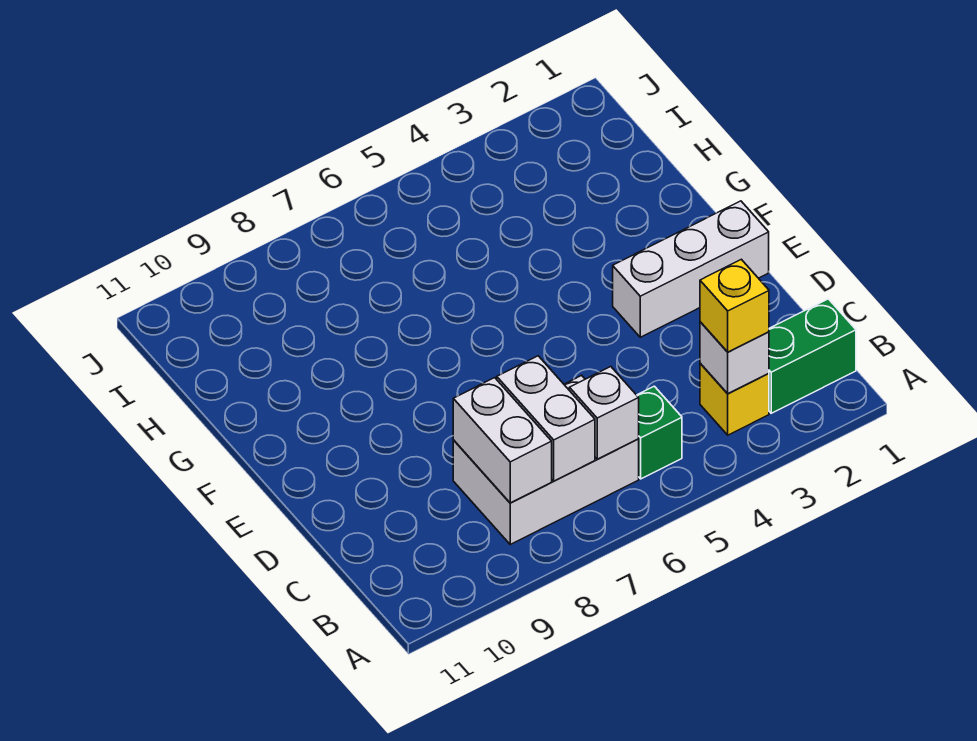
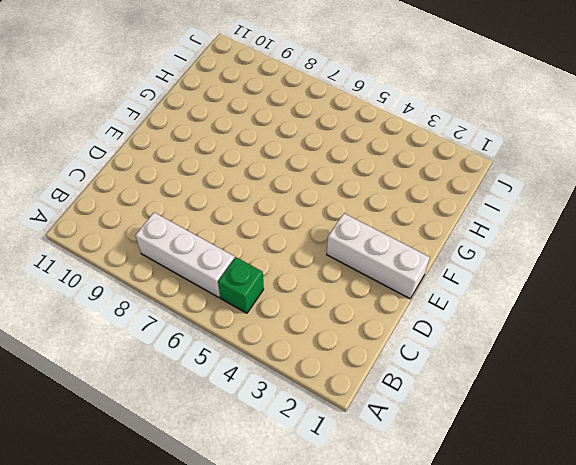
white brick B6:B8 level 1 -> white brick B6:C8 level 1
none -> green brick B1:B2 level 1
none -> yellow brick B3 level 1

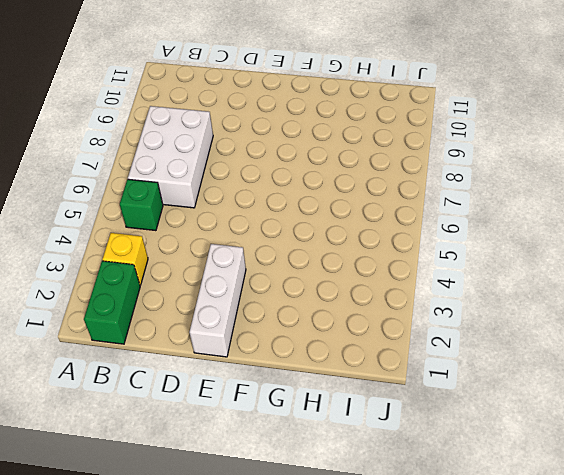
none -> white brick B3 level 2
none -> white brick B6 level 2

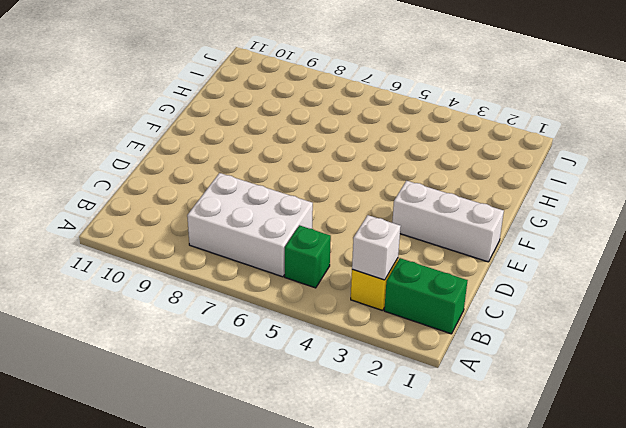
none -> white brick B6 level 2
none -> white brick B7:C7 level 2

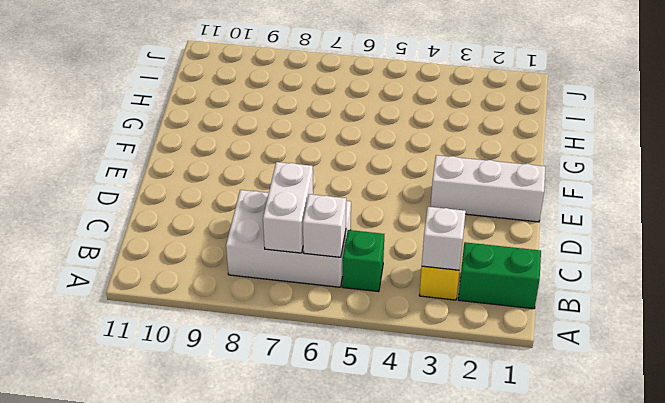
none -> white brick B8:C8 level 2
none -> yellow brick B3 level 3

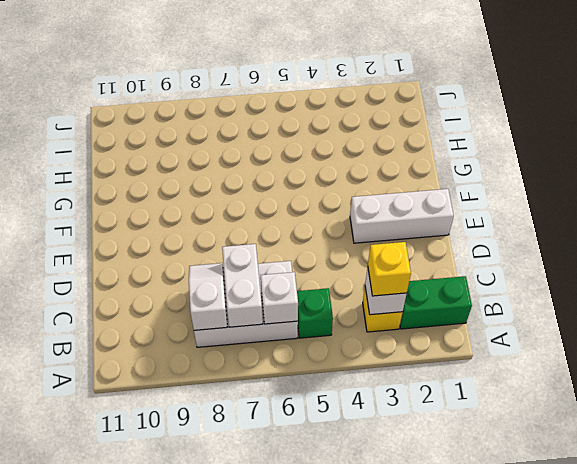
white slope B8:C8 level 2 top B -> white brick B8:C8 level 2

